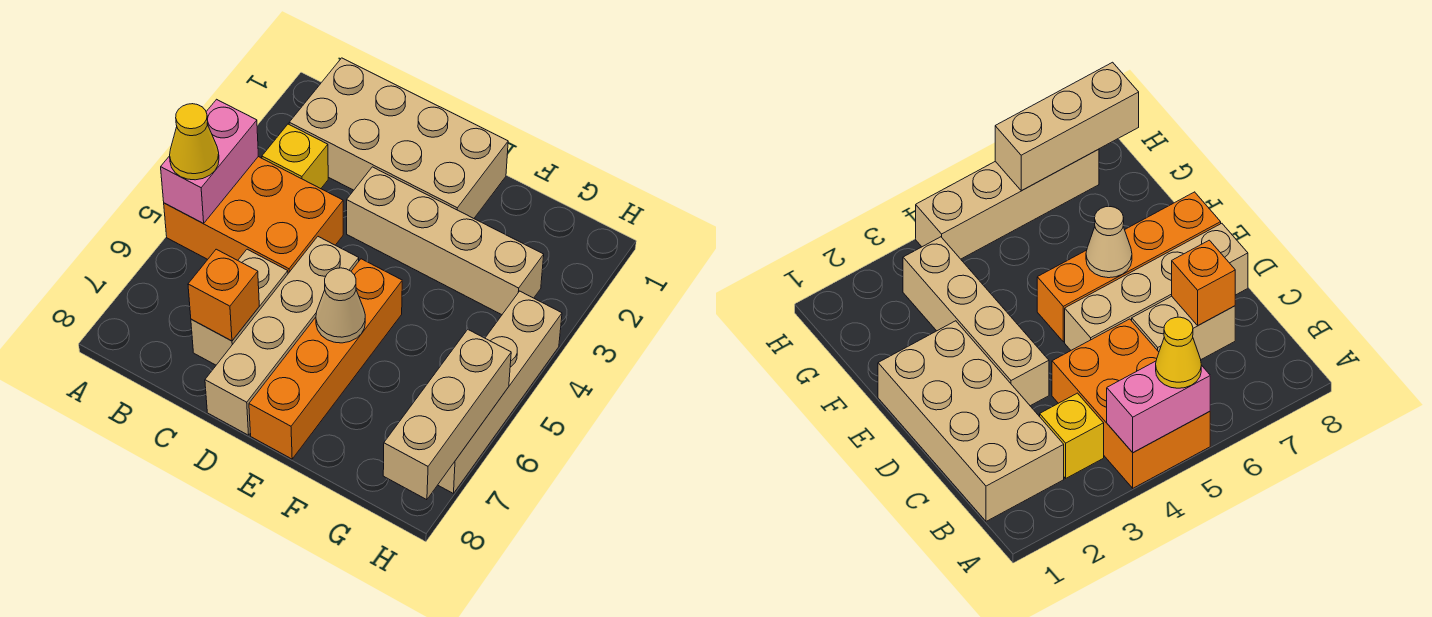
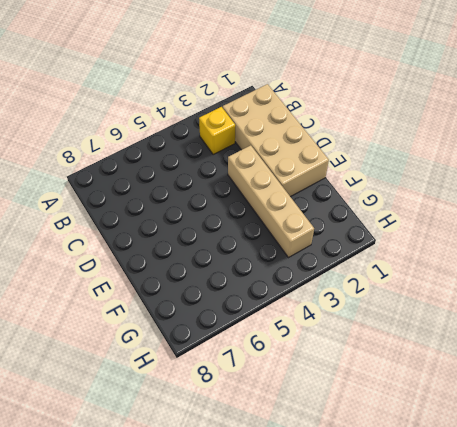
none -> orange brick A4:C5 level 1
none -> tan brick C6:C7 level 1
none -> tan brick D5:D8 level 1

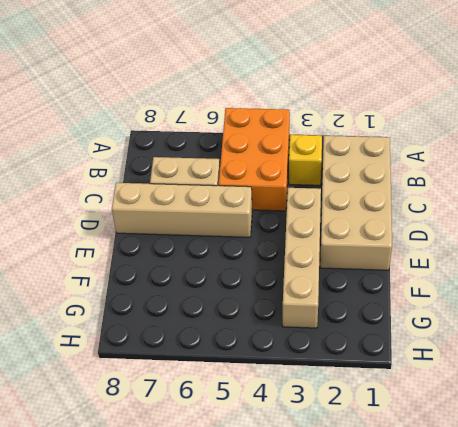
none -> orange brick E5:E8 level 1
none -> tan brick H4:H7 level 1
none -> pink brick A4:A5 level 2

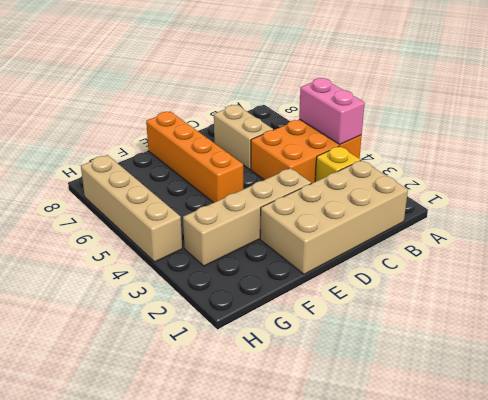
none -> tan brick D5:D8 level 1
none -> orange brick C7 level 2
none -> tan cone E6 level 2

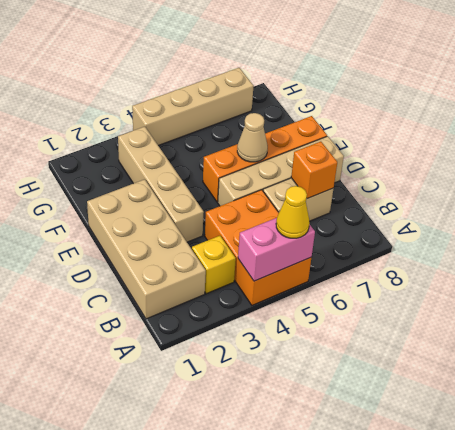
none -> tan brick H6:H8 level 2

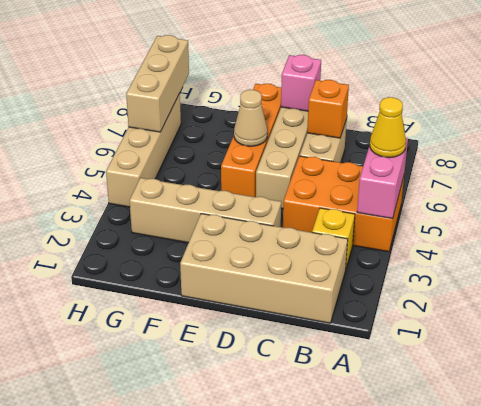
pink brick D8 level 2 -> none

